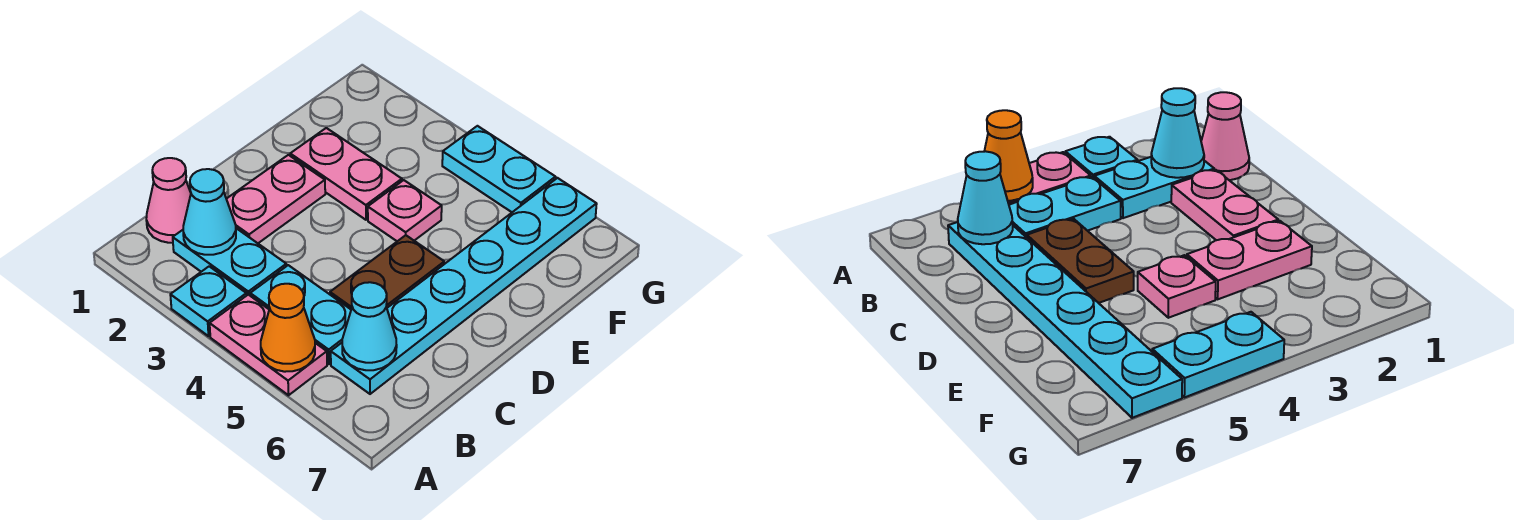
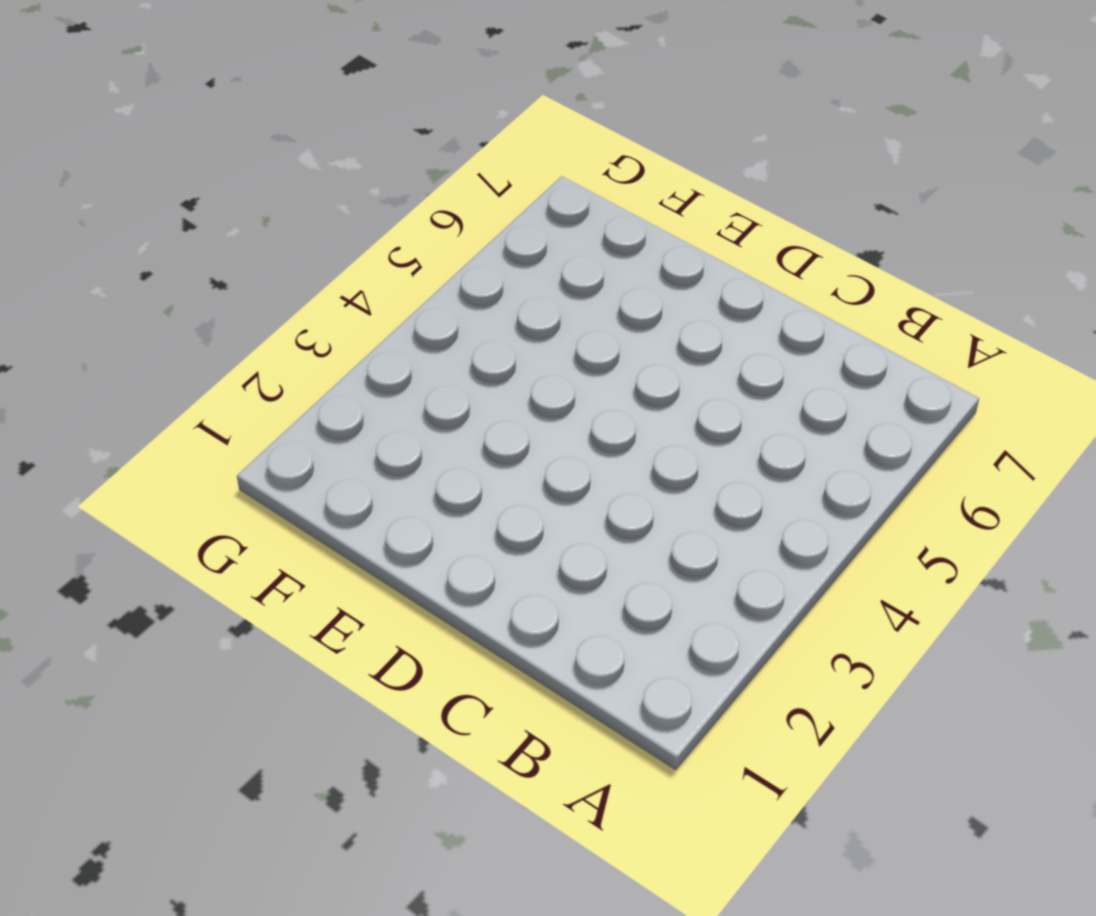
none -> cyan plate A3 level 1
none -> pink plate A4:A5 level 1
none -> pink cone B1 level 1

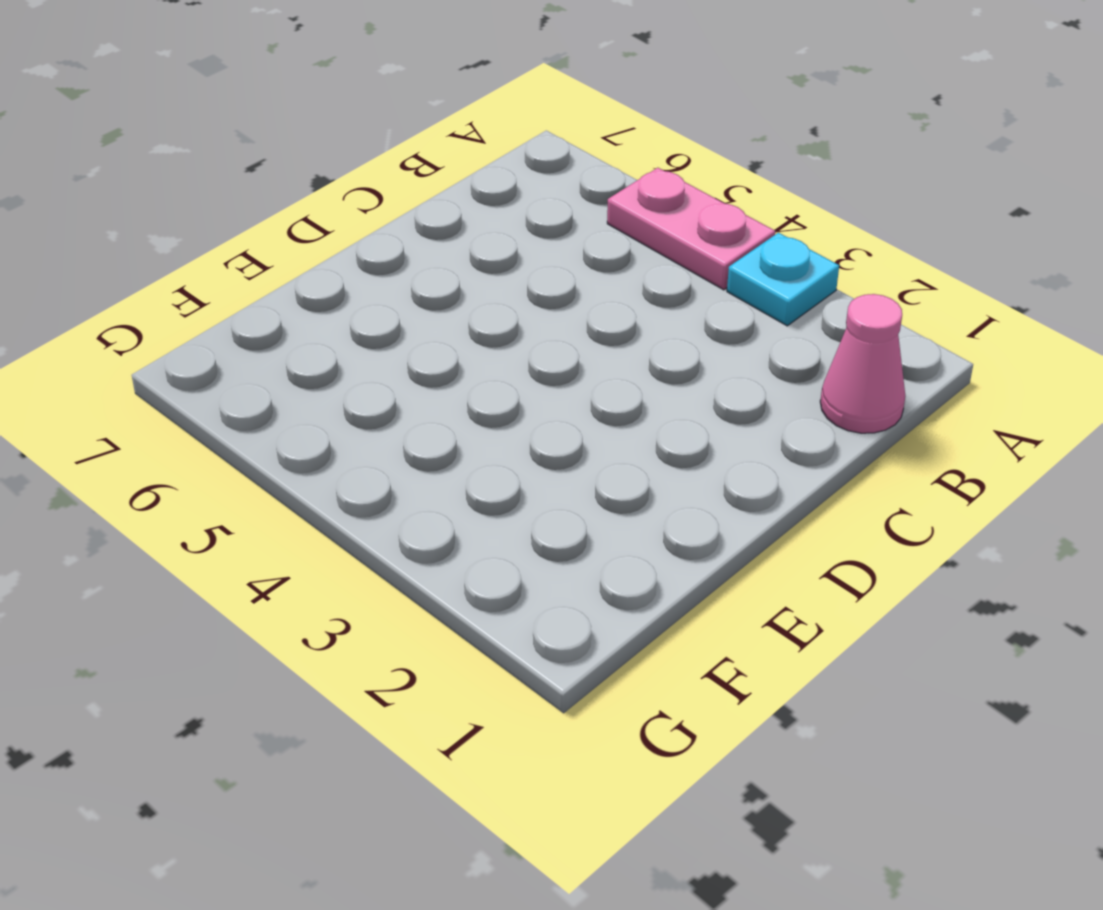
none -> cyan plate B2:B3 level 1
none -> cyan plate B4:B5 level 1
none -> cyan plate B6:G6 level 1

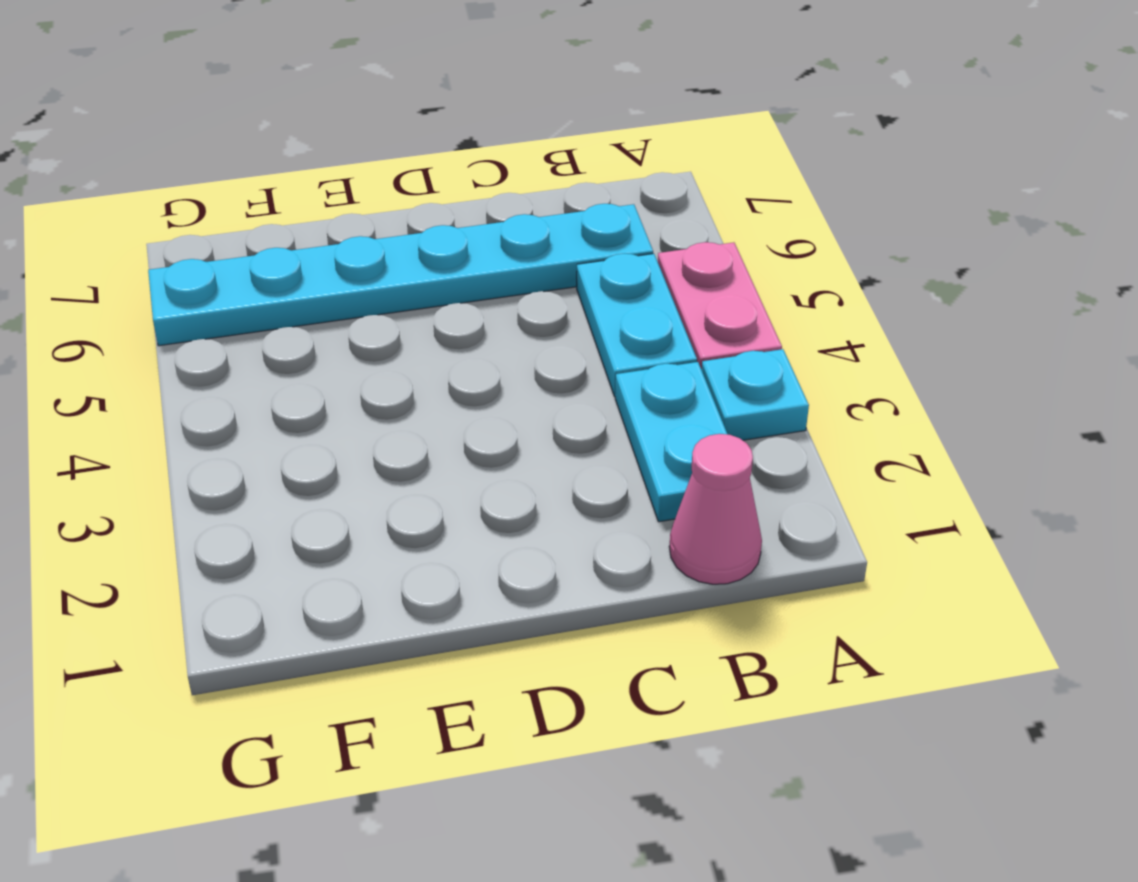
none -> pink plate C2:D2 level 1
none -> brown plate C5:D5 level 1
none -> pink plate E2:E3 level 1

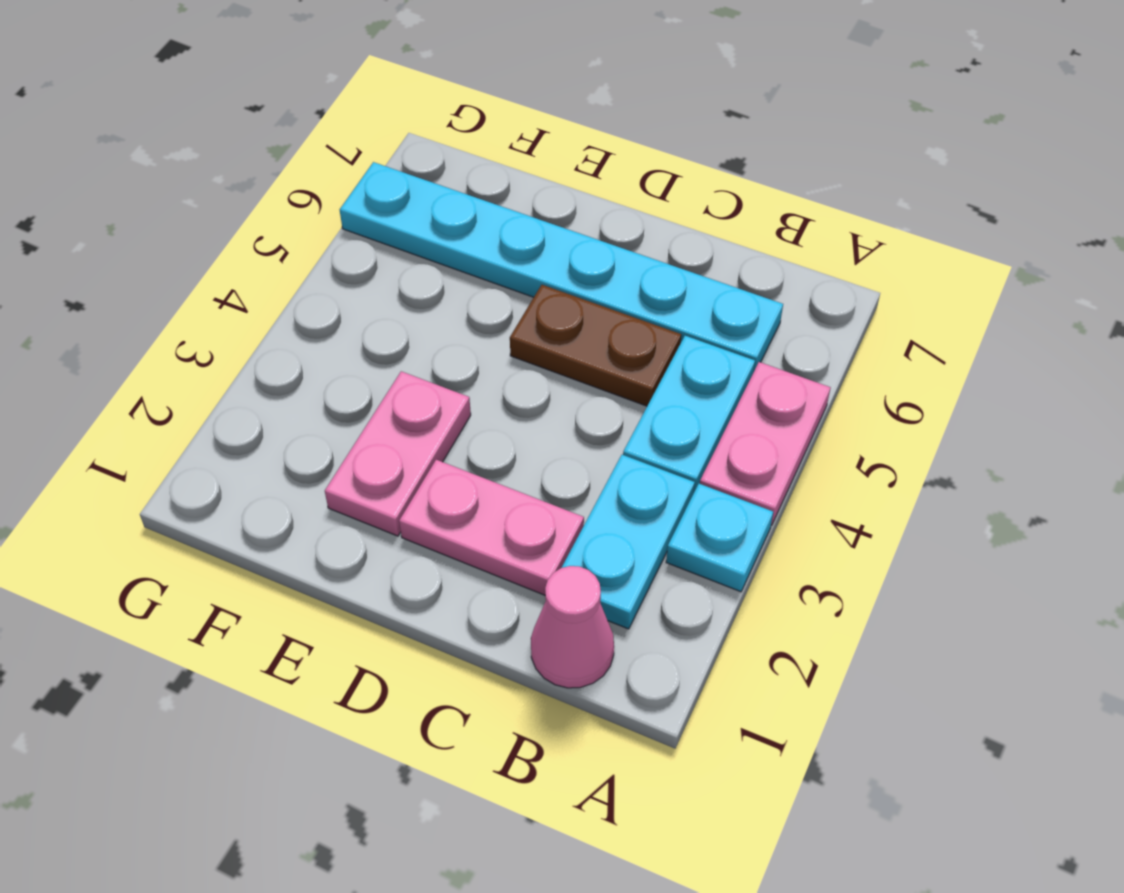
none -> pink plate E4 level 1
none -> cyan plate G4:G5 level 1
none -> orange cone A5 level 2

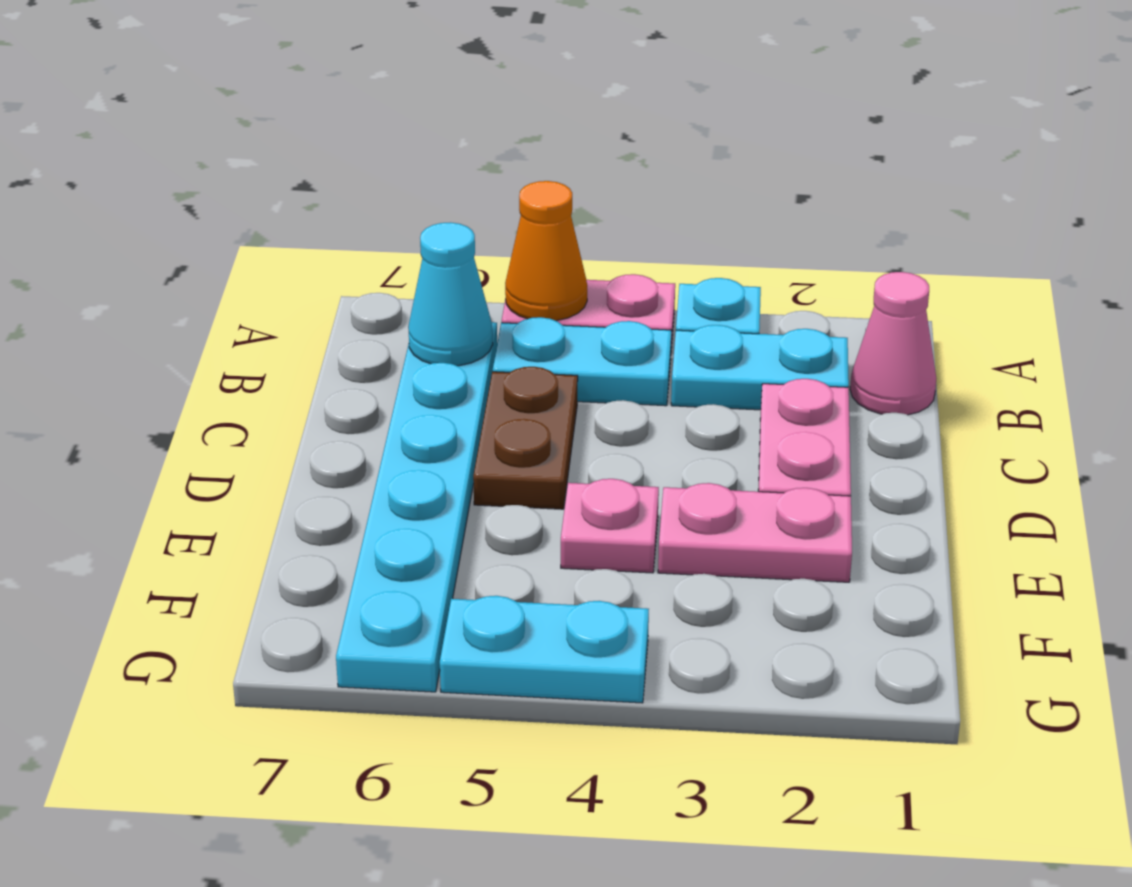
none -> cyan cone B2 level 2

